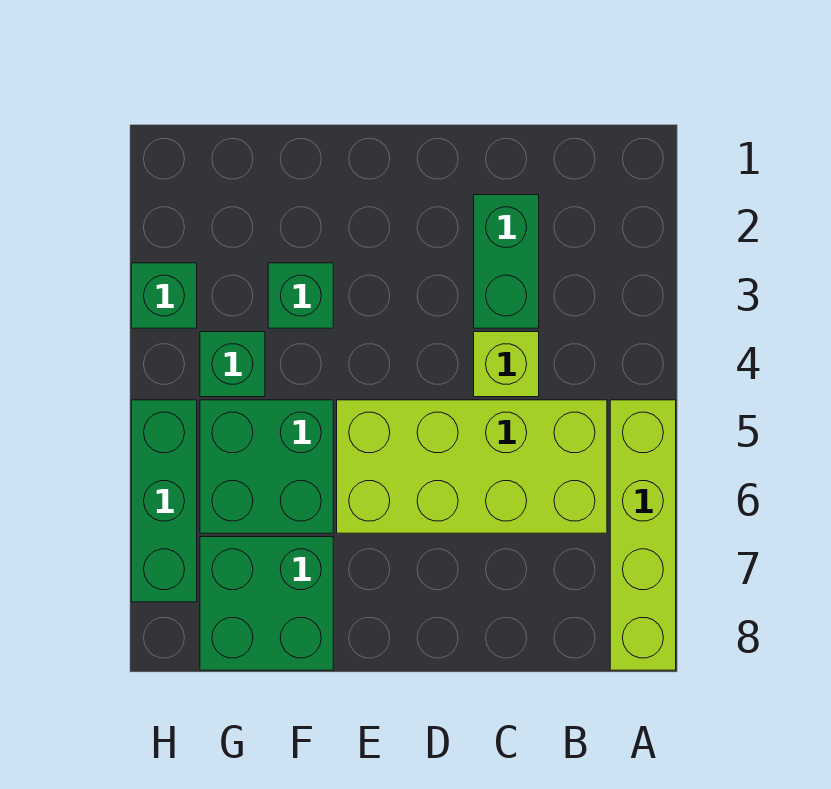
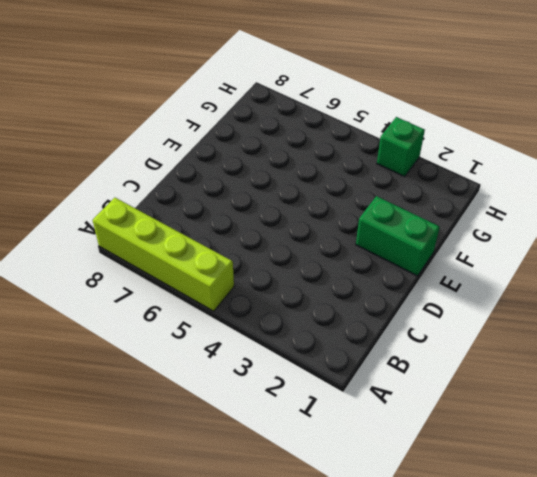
green brick E1:E2 level 1 -> green brick C2:C3 level 1
none -> lime brick B5:E6 level 1
none -> lime brick C4 level 1

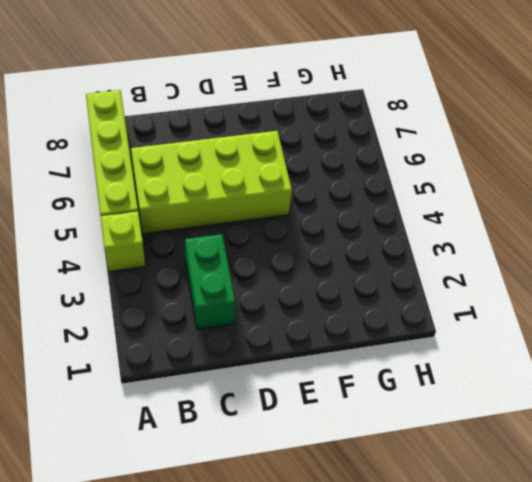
lime brick A4 level 1 -> lime brick C4 level 1
none -> green brick F3 level 1
none -> green brick F5:G6 level 1

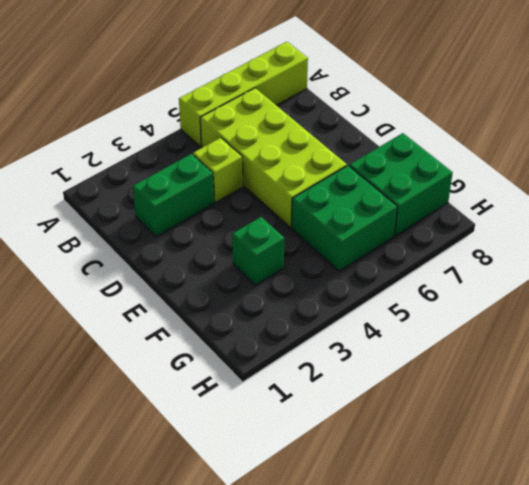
none -> green brick G4 level 1
none -> green brick H3 level 1

